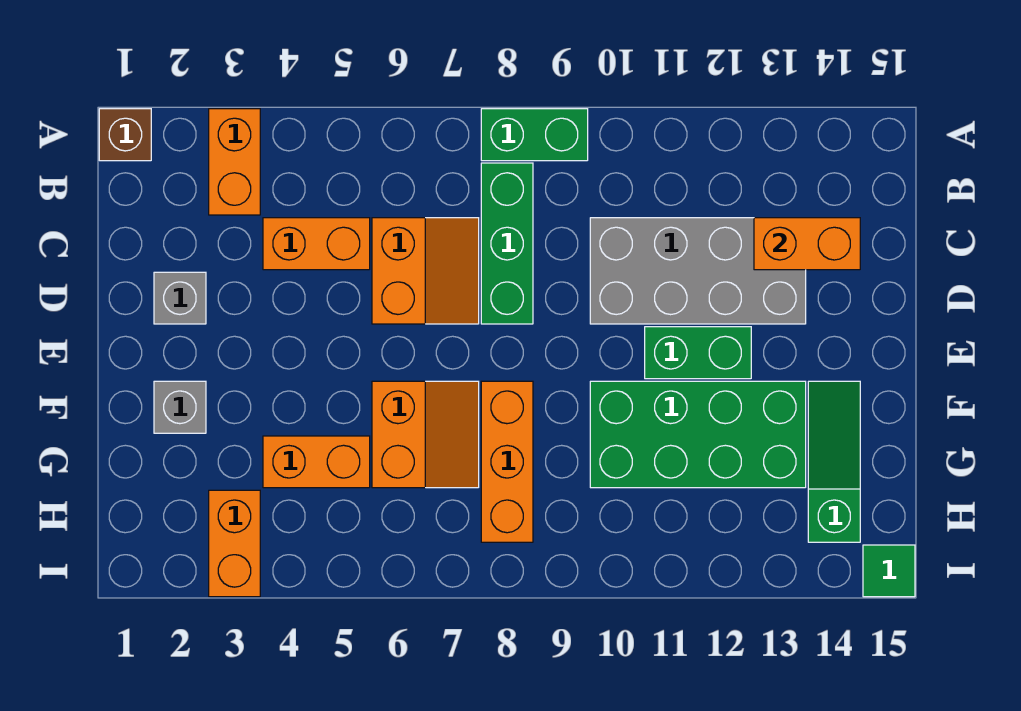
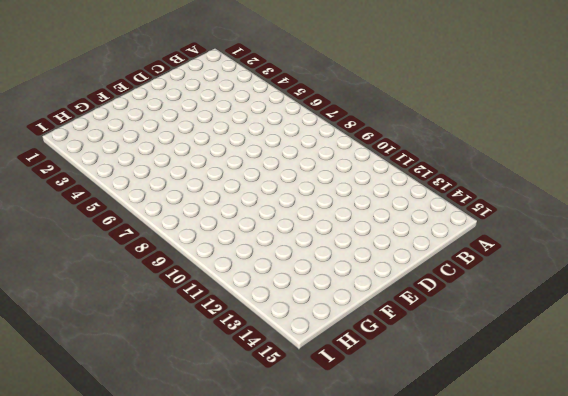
none -> brown brick A1 level 1
none -> orange brick A3:B3 level 1
none -> green brick A8:A9 level 1

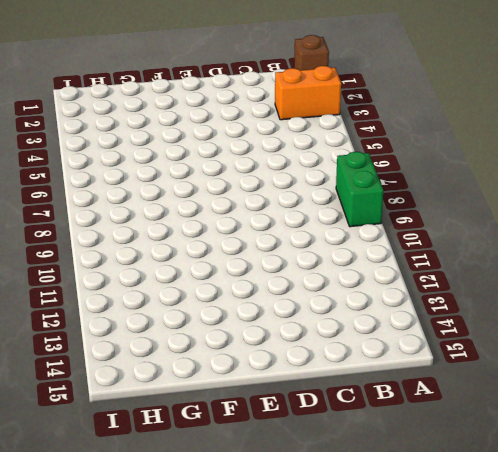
none -> green brick B8:D8 level 1
none -> orange brick C4:C5 level 1
none -> orange slope C6:D7 level 1 top 6

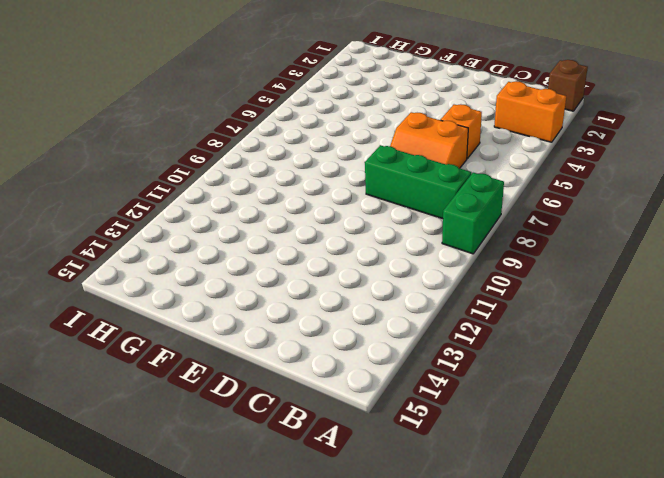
orange brick C5 level 1 -> orange brick C4:C5 level 1
none -> grey brick C10:D13 level 1
none -> grey brick D2 level 1
none -> green brick E11:E12 level 1

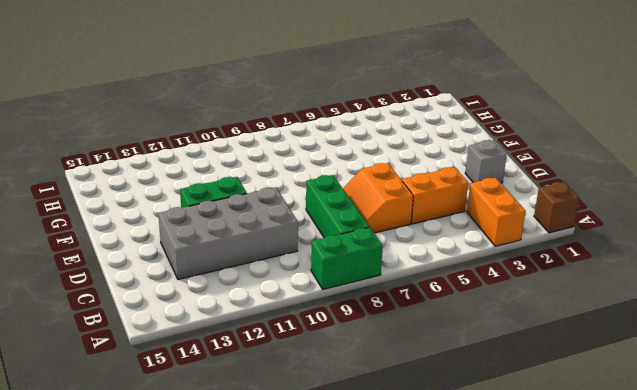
none -> grey brick F2 level 1
none -> orange slope F6:G7 level 1 top 6
none -> orange brick F8:H8 level 1

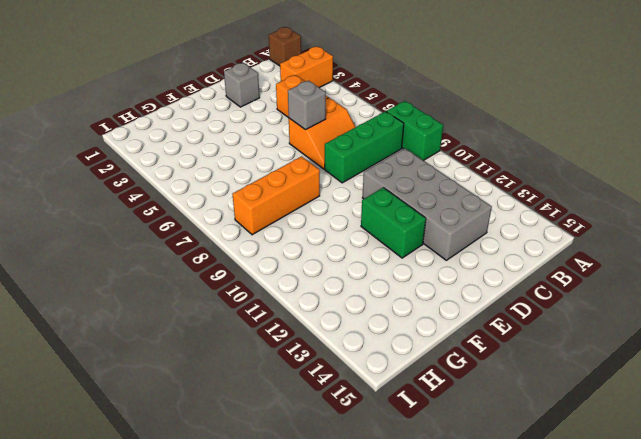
grey brick D6 level 2 -> grey brick F2 level 1
none -> orange slope F6:G7 level 1 top 6
none -> green brick F10:G13 level 1
none -> green slope F14:H14 level 1 top H

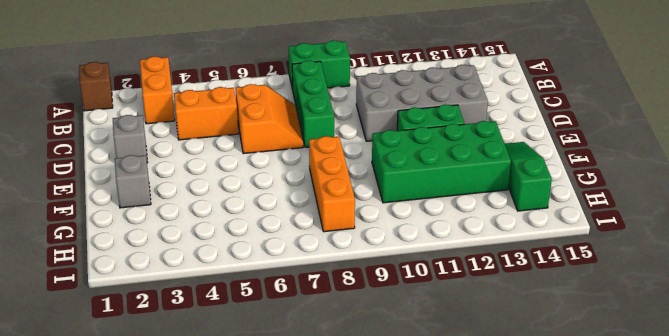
none -> orange slope F6:G7 level 1 top 6
none -> orange brick G4:G5 level 1
none -> orange brick H3:I3 level 1

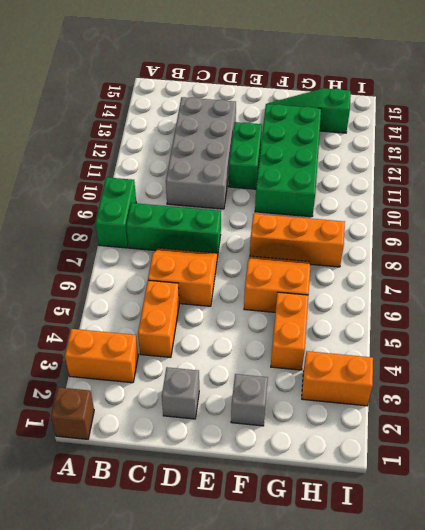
none -> green tile I15 level 1
none -> orange brick C13:C14 level 2

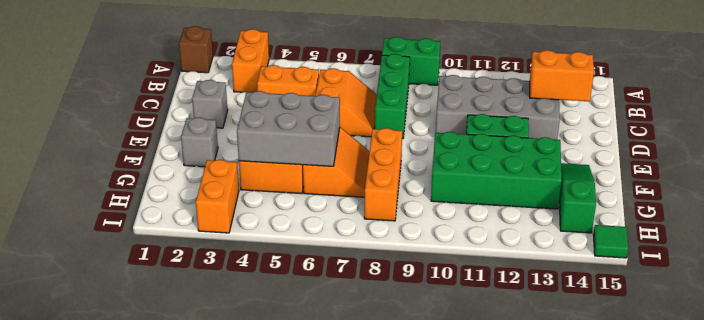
grey brick F4:G6 level 2 -> none

